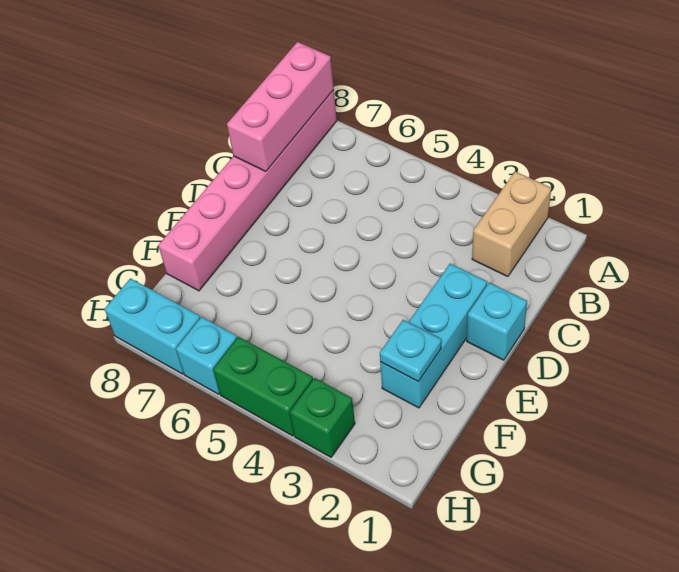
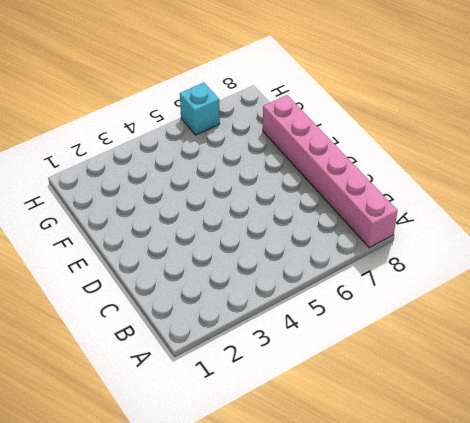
none -> tan brick A2:B2 level 1
none -> cyan brick D1 level 1

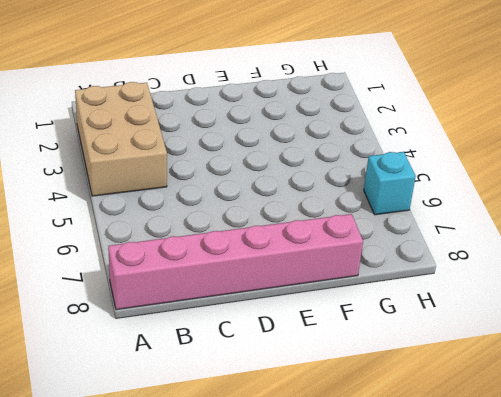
tan brick A2:B4 level 1 -> tan brick A2:B2 level 1
none -> cyan brick D1 level 1
none -> cyan brick D2:F2 level 1

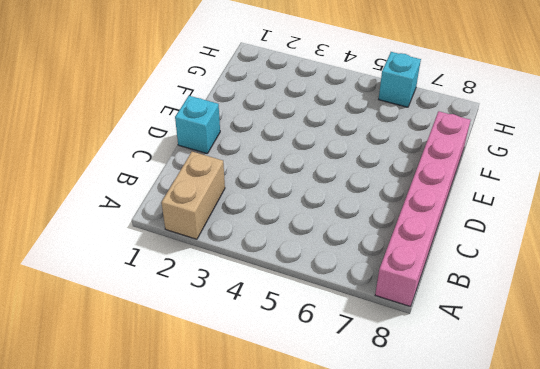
none -> cyan brick D2:F2 level 1
none -> green brick H3 level 1

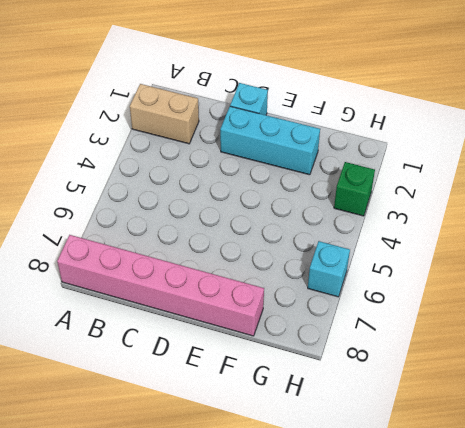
none -> green brick H4:H5 level 1
none -> cyan brick H7:H8 level 1

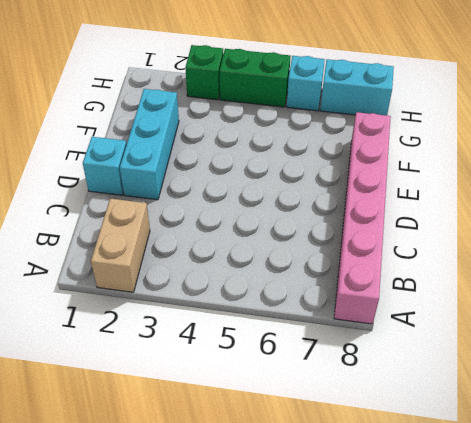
none -> pink brick A8:C8 level 2
none -> cyan plate F2 level 2

